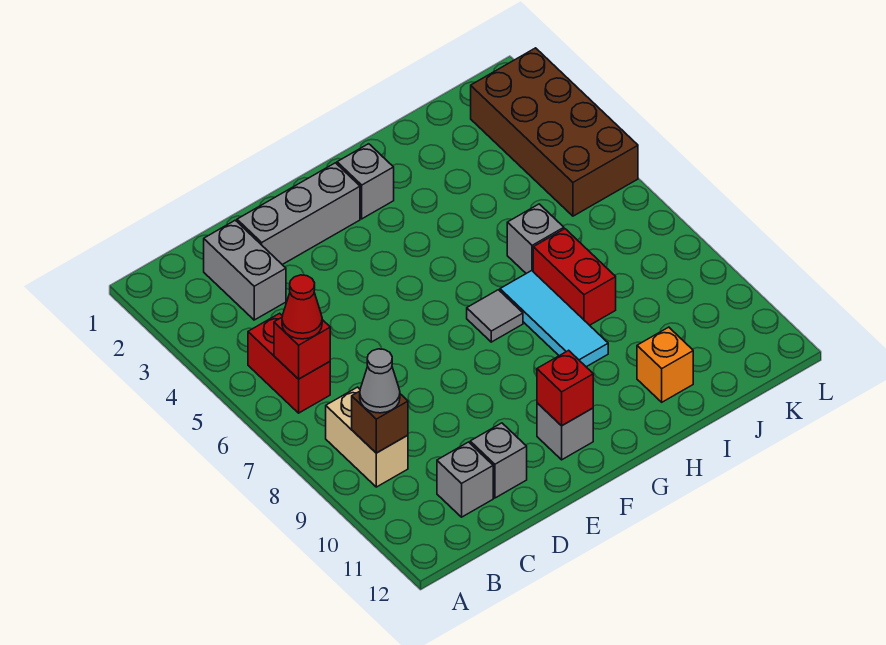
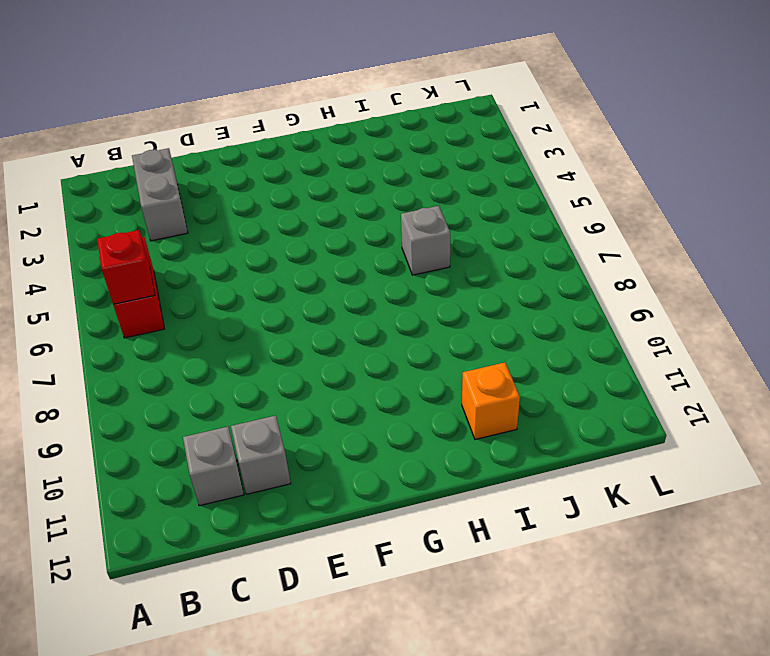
none -> tan brick B8:B9 level 1
none -> grey brick D2:F2 level 1
none -> grey brick F11 level 1

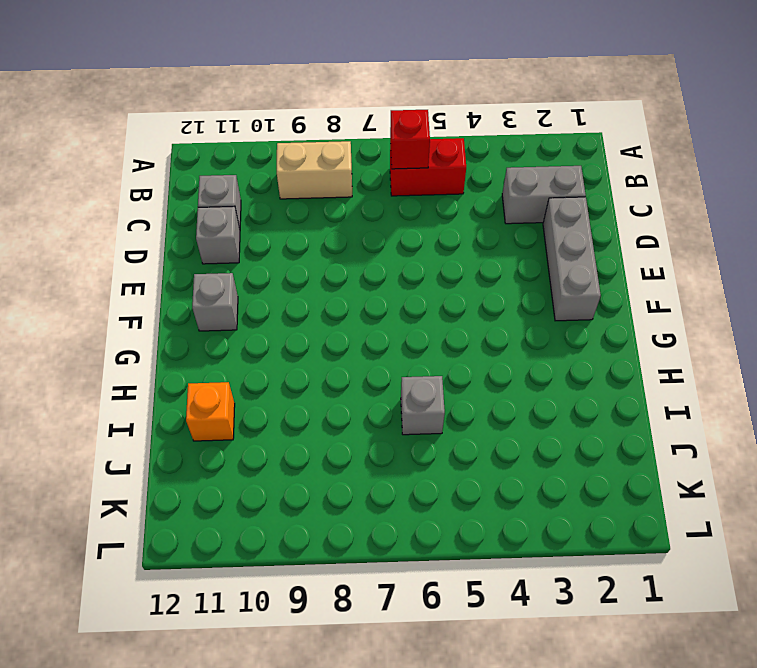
none -> grey brick G2 level 1
none -> grey tile G7 level 1
none -> cyan tile H7:H9 level 1

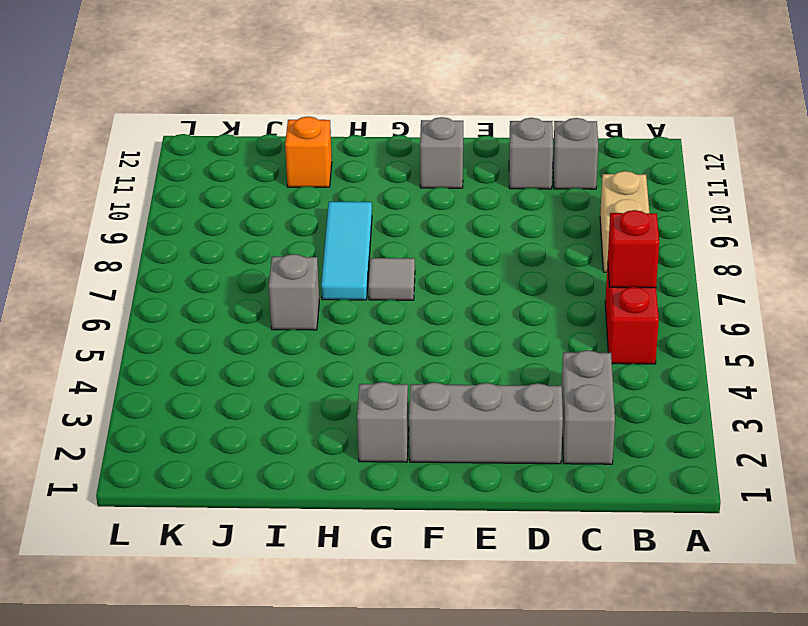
none -> red brick I7:I8 level 1
none -> brown brick K2:L5 level 1
none -> brown brick B9 level 2

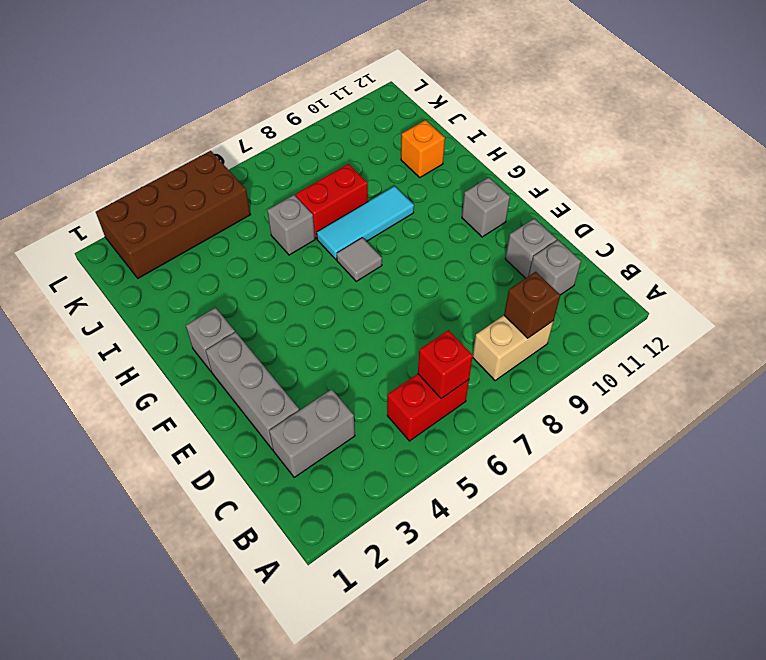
none -> red brick F11 level 2
none -> red cone B6 level 3
none -> grey cone B9 level 3

